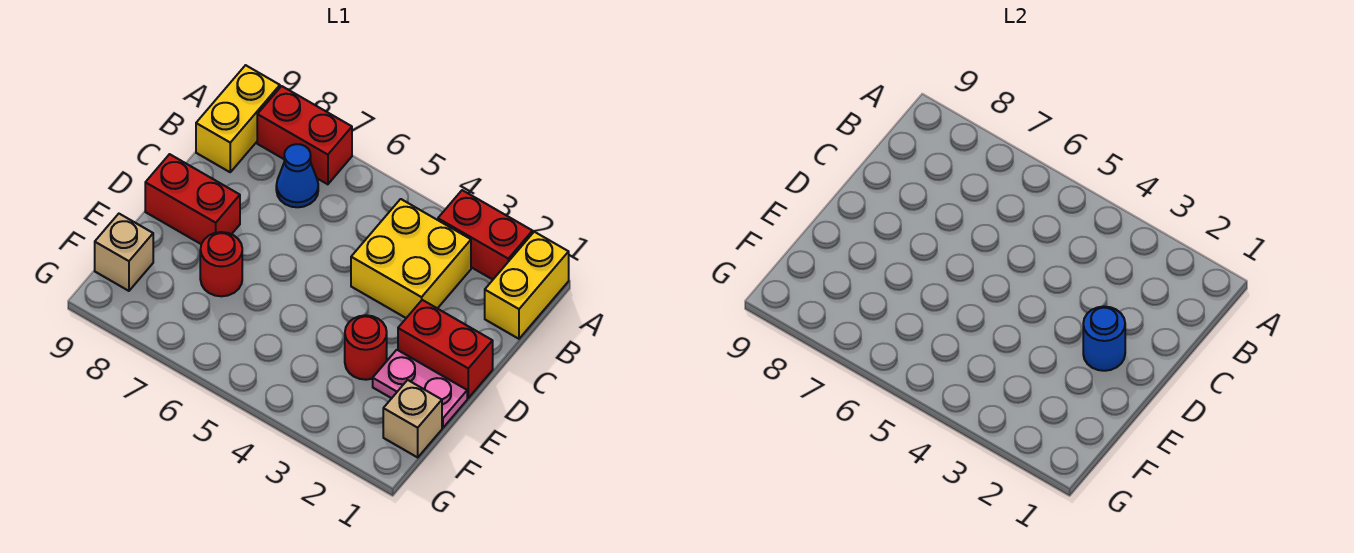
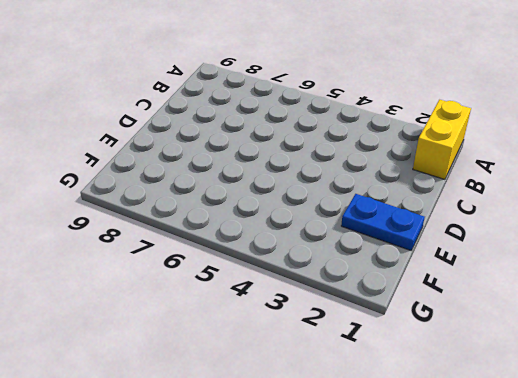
blue plate E1:E2 level 1 -> pink plate E1:E2 level 1
none -> red brick A2:A3 level 1
none -> red brick A7:A8 level 1
none -> yellow brick A9:B9 level 1

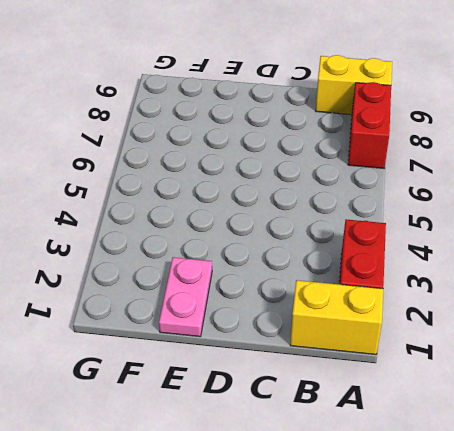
none -> yellow brick B3:C4 level 1
none -> blue cone B7 level 1
none -> red brick D1:D2 level 1

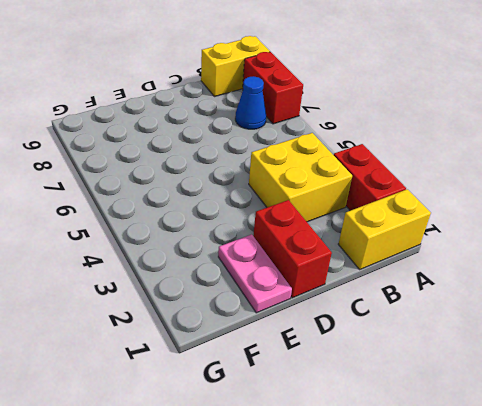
none -> red brick D8:D9 level 1
none -> red round brick E3 level 1
none -> red round brick E7 level 1

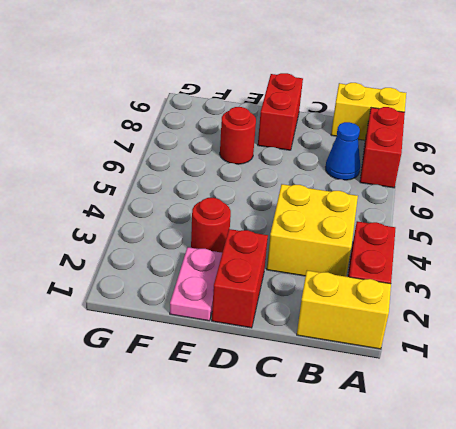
none -> tan brick F1 level 1
none -> tan brick F9 level 1
none -> blue round brick D2 level 2

